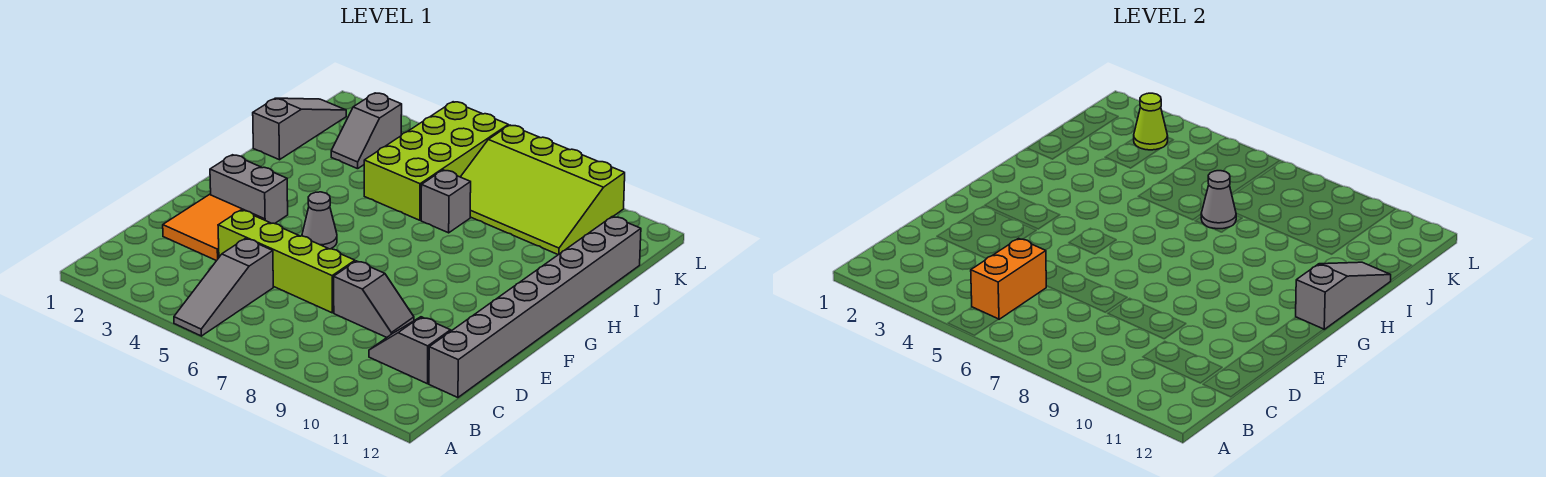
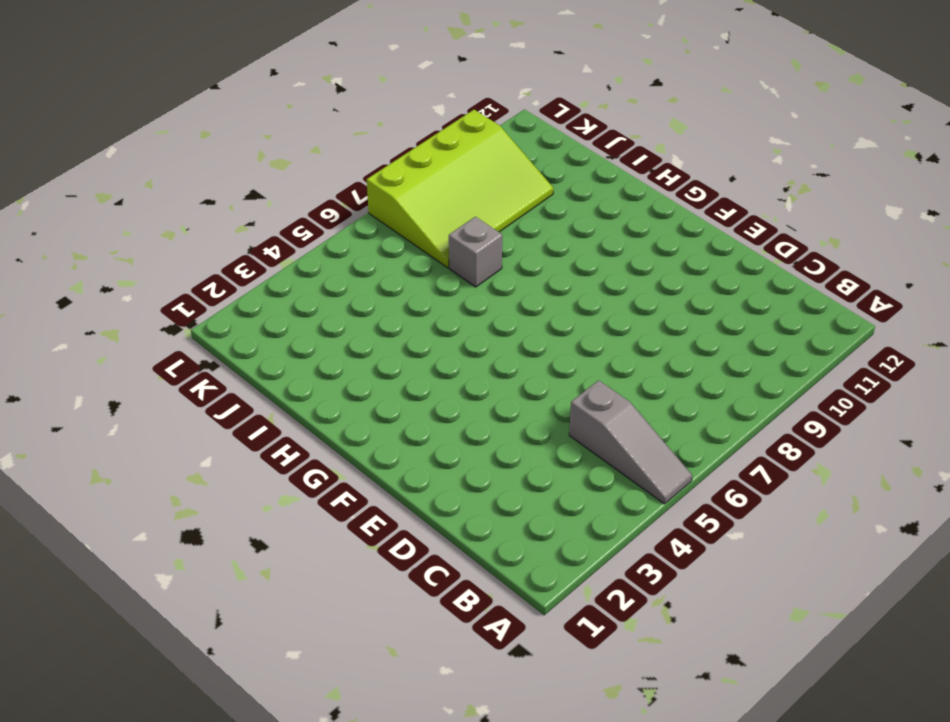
none -> grey slope C10:C11 level 1 top 11
none -> grey brick C12:J12 level 1
none -> orange tile D2:E3 level 1

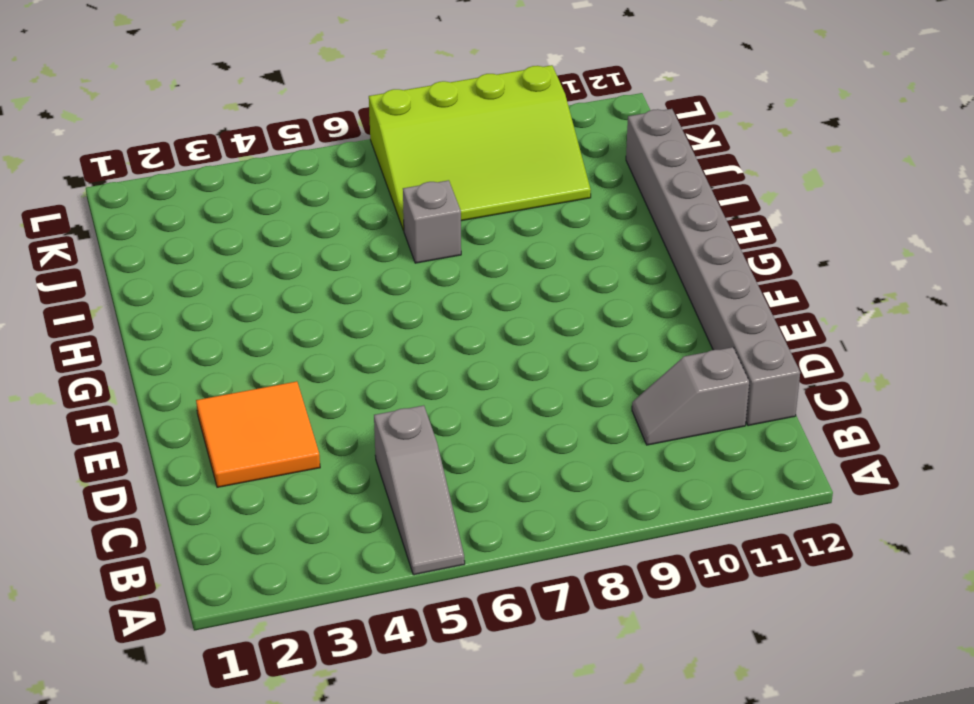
none -> lime brick D4:D7 level 1
none -> grey slope D8:D9 level 1 top 8
none -> grey brick F2:F3 level 1

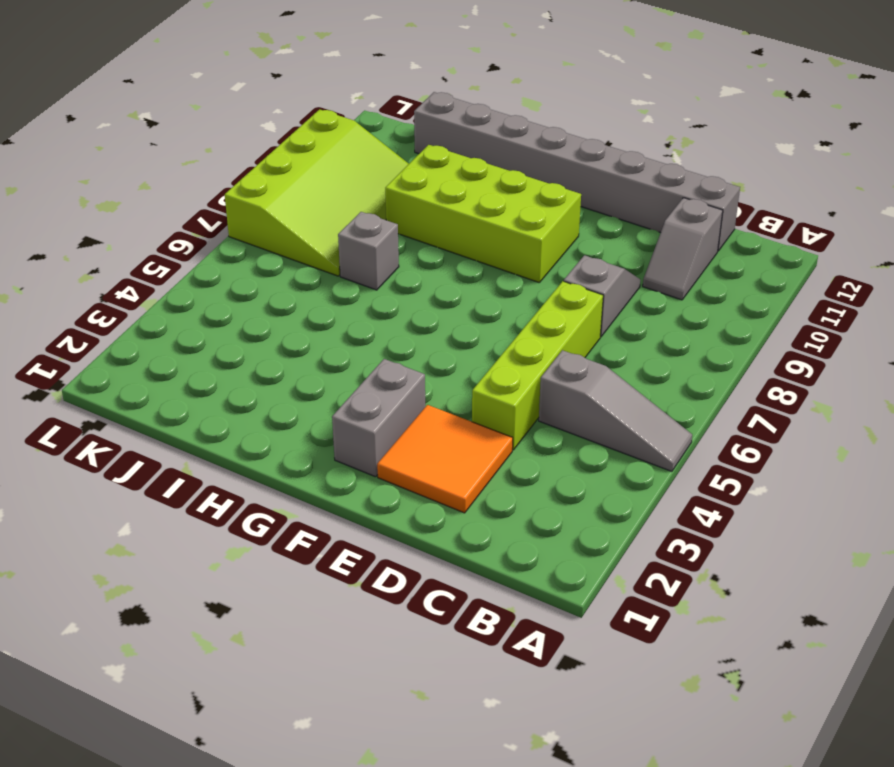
lime brick F9:I10 level 1 -> lime brick I5:L6 level 1
none -> grey cone F5 level 1
none -> grey slope I1:K1 level 1 top I
none -> grey slope J3:K3 level 1 top K

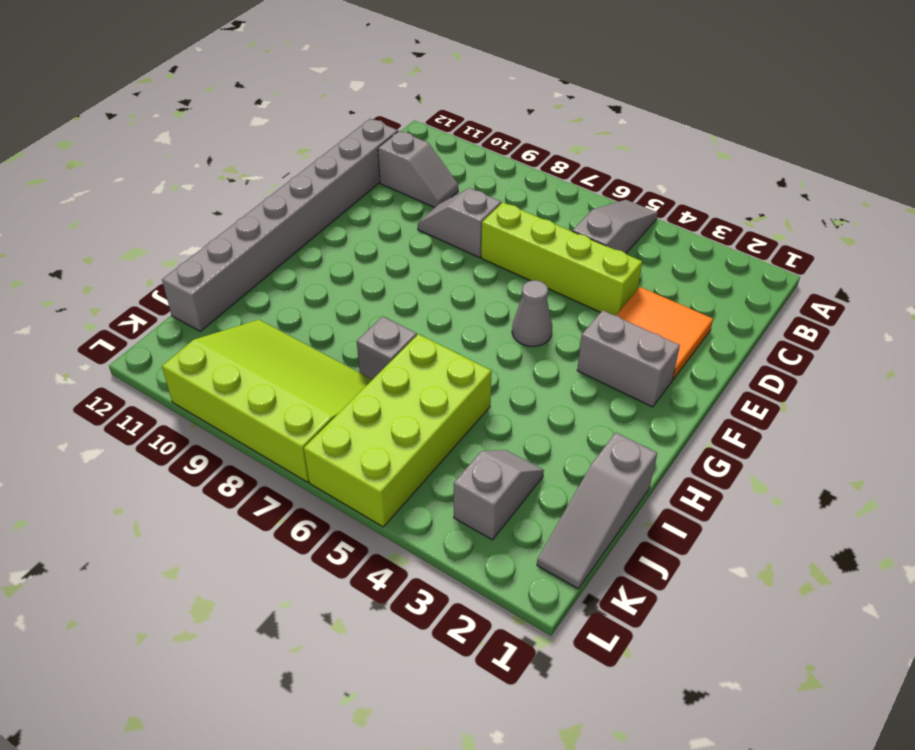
none -> orange brick B5:C5 level 2
none -> grey slope G12:I12 level 2 top G
none -> grey cone I7 level 2

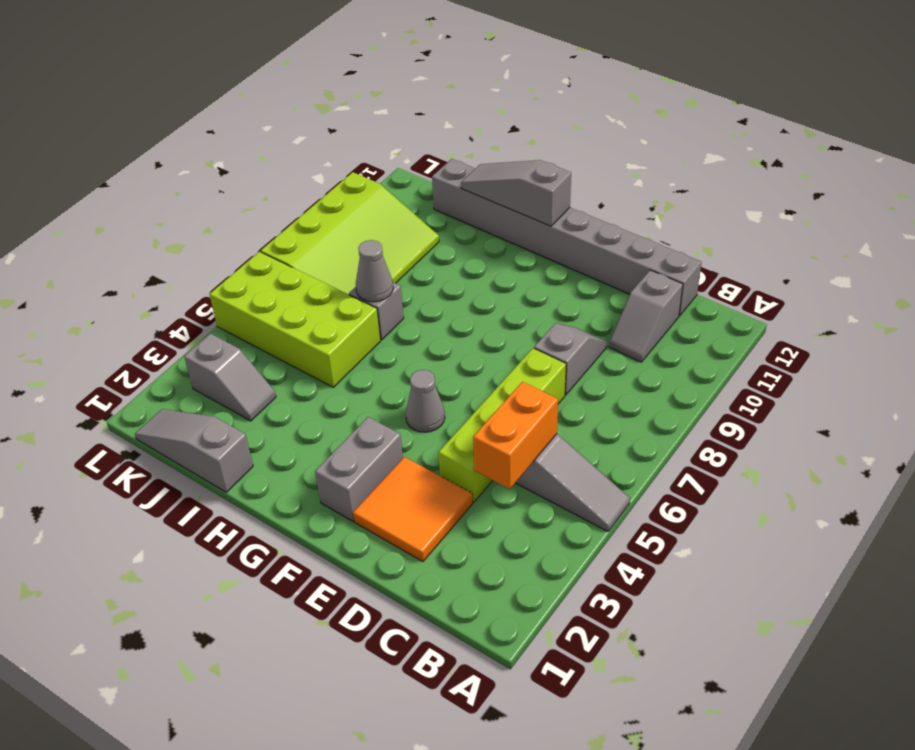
orange brick C4:C5 level 2 -> orange brick B5:C5 level 2
none -> lime cone K3 level 2

